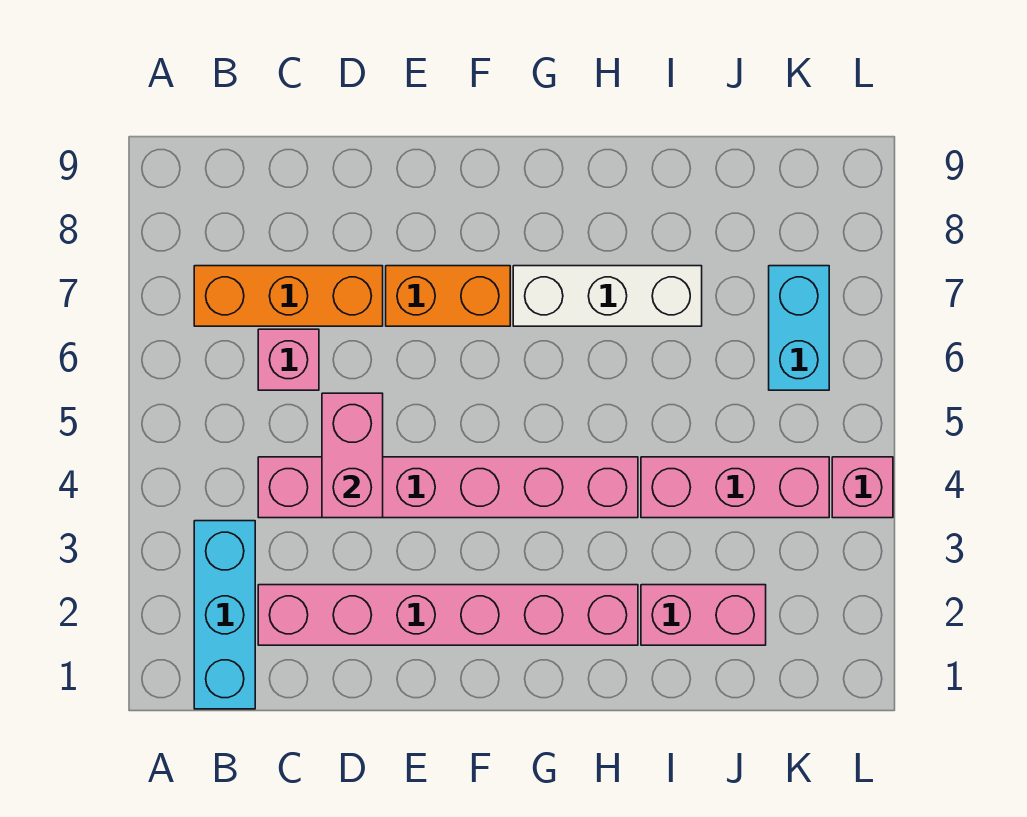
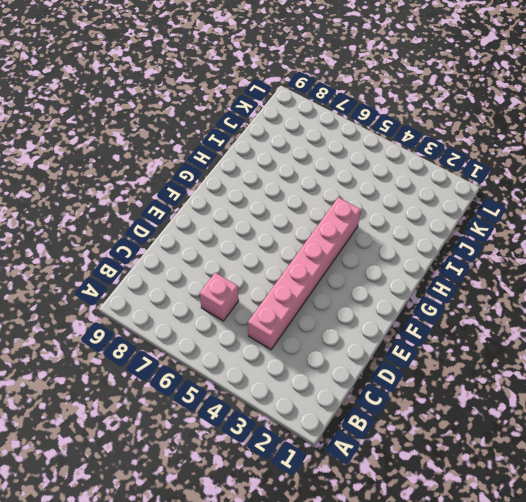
none -> cyan brick B1:B3 level 1
none -> orange brick B7:D7 level 1
none -> pink brick C2:H2 level 1

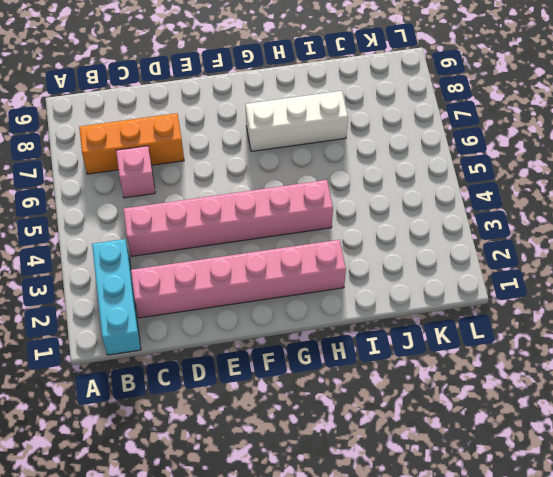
none -> orange brick E7:F7 level 1
none -> pink brick I2:J2 level 1
none -> pink brick I4:K4 level 1

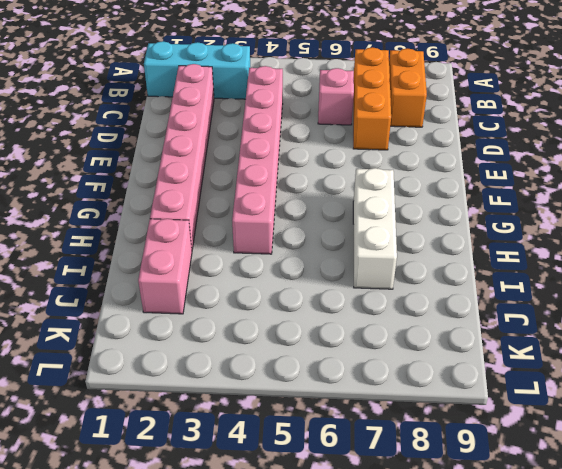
orange brick B8:C8 level 1 -> orange brick E7:F7 level 1
none -> pink brick I4:K4 level 1
none -> cyan brick K6:K7 level 1
none -> pink brick L4 level 1

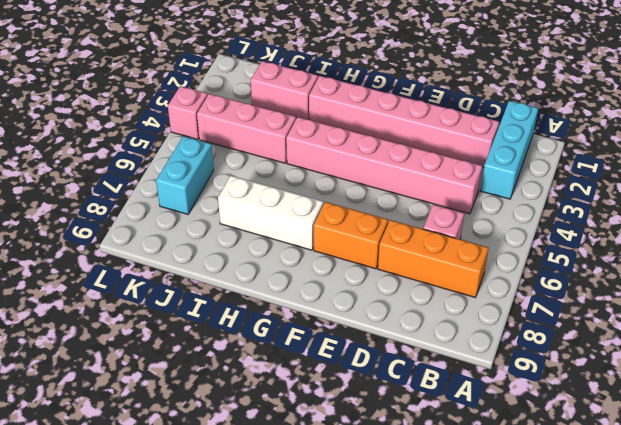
none -> pink brick D4:D5 level 2

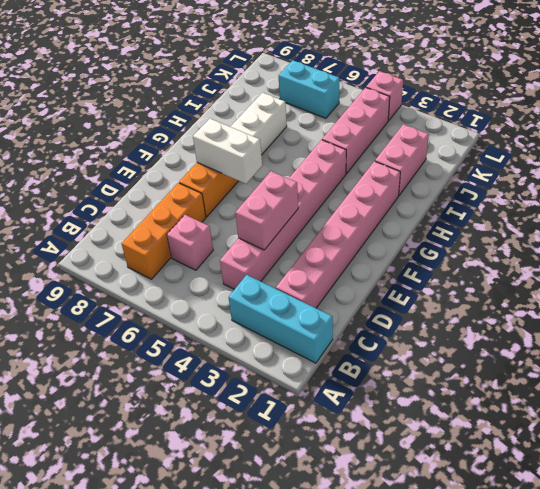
pink brick D4:E4 level 2 -> pink brick D4:D5 level 2
white brick F6:F7 level 2 -> none

